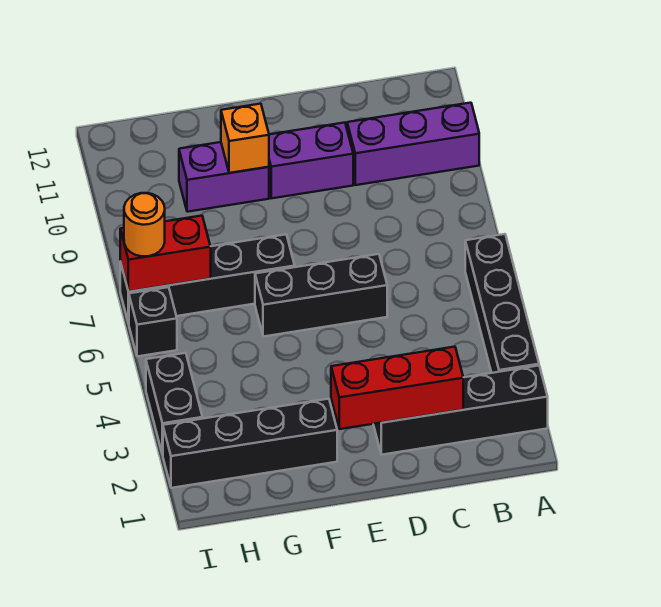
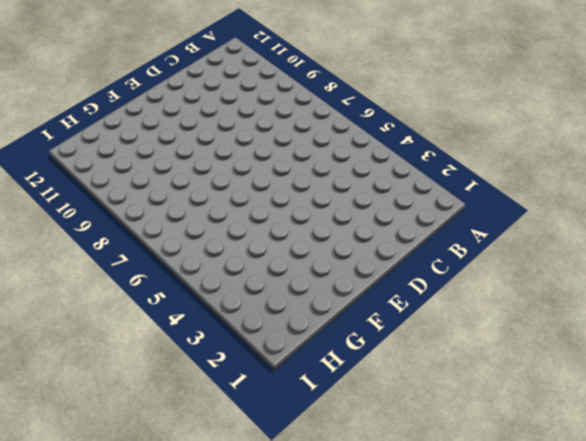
none -> black brick A2:D2 level 1
none -> black brick A3:A6 level 1
none -> purple brick A10:C10 level 1

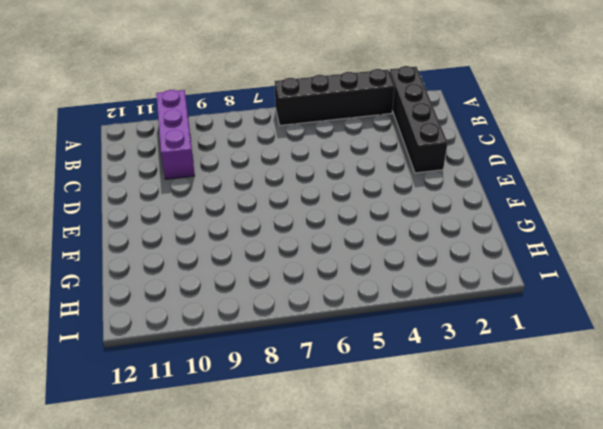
none -> black brick D6:F6 level 1
none -> purple brick D10:E10 level 1
none -> black brick F2:I2 level 1

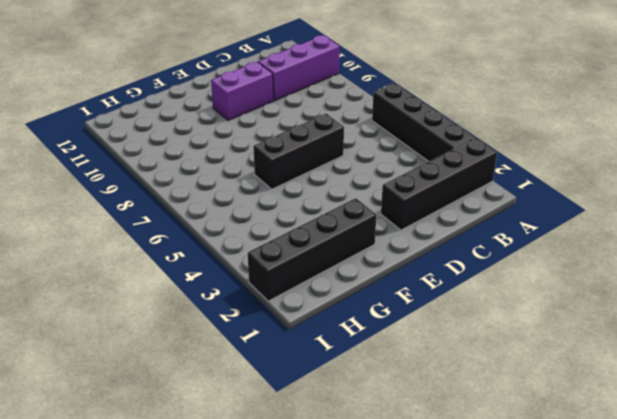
none -> black brick F7:I7 level 1
none -> purple brick F10:G10 level 1
none -> black brick I3:I4 level 1

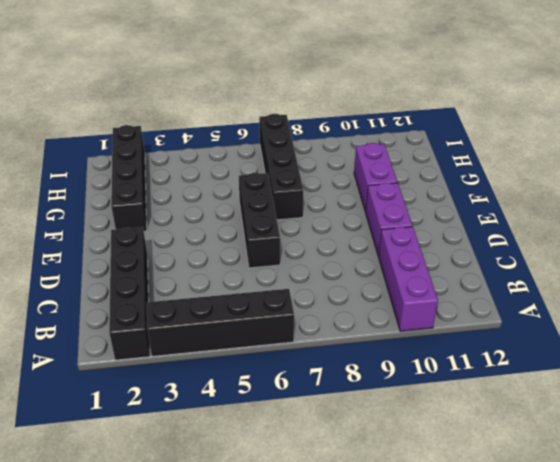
none -> black brick I3:I4 level 1
none -> black brick I6 level 1
none -> red brick C2:E2 level 2

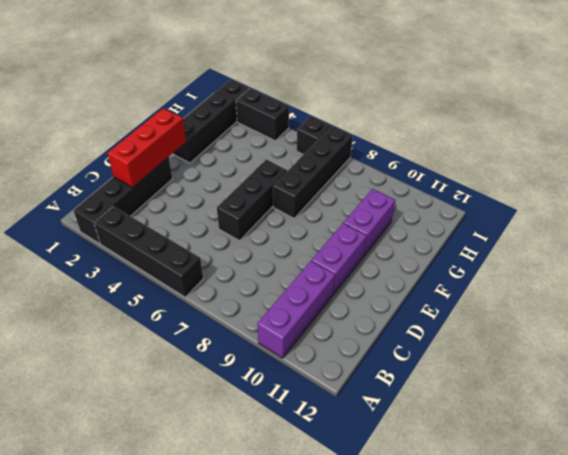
none -> orange brick F10 level 2
none -> red brick H7:I7 level 2
none -> orange round brick I7 level 3

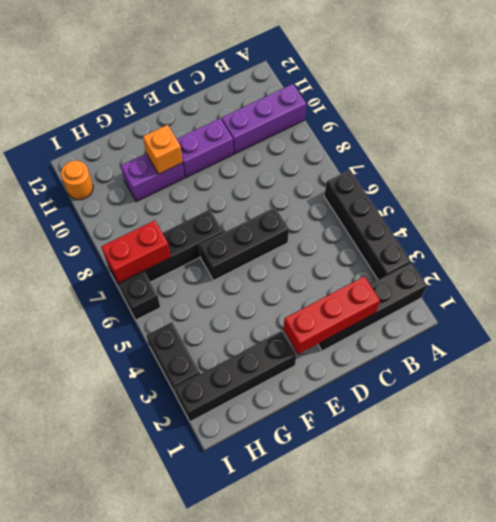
orange round brick I11 level 1 -> orange round brick I7 level 3

